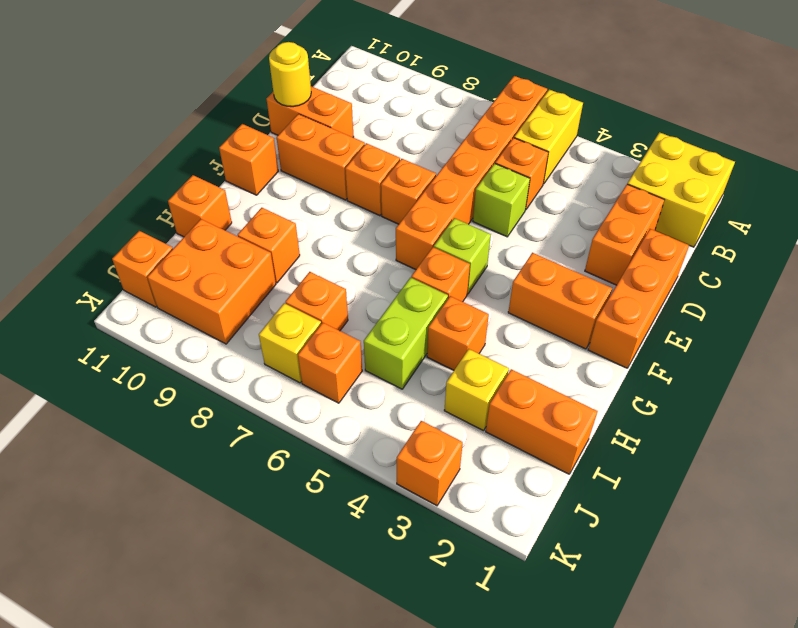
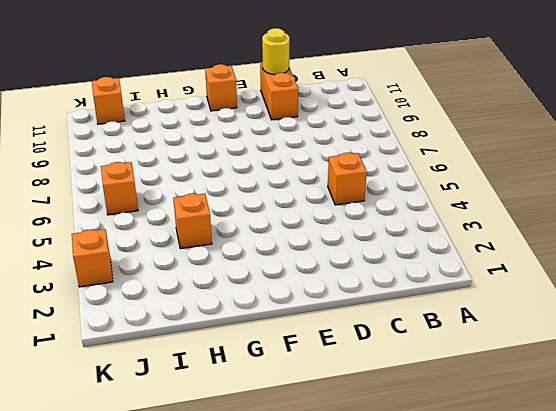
none -> yellow brick A1:B2 level 1
none -> yellow brick A5:B5 level 1
none -> orange brick A6:F6 level 1

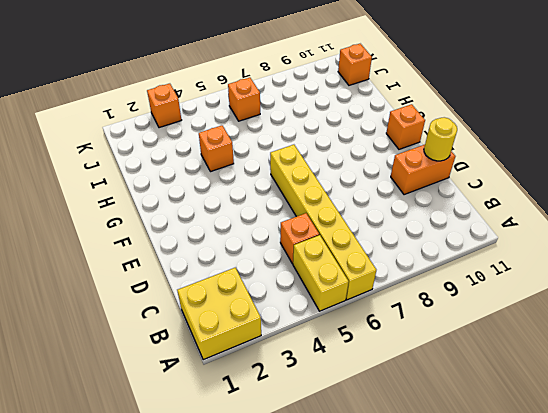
yellow brick A6:F6 level 1 -> orange brick A6:F6 level 1
none -> orange brick C2:D2 level 1
none -> orange brick D1:F1 level 1
none -> lime brick D5 level 1

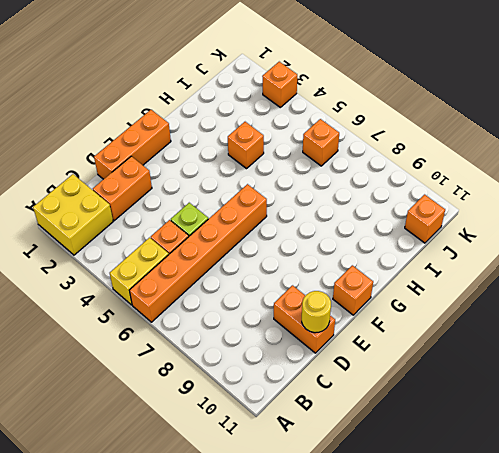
none -> orange brick E7 level 1
none -> orange brick E8 level 1
none -> orange brick E9:E10 level 1

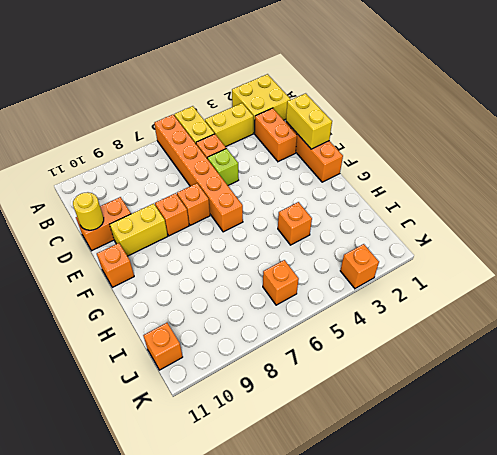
yellow brick B3:B4 level 1 -> none
yellow brick D1:E1 level 2 -> none
yellow brick E9:E10 level 1 -> orange brick E9:E10 level 1
none -> orange brick F2:F3 level 1
none -> lime brick F5 level 1
none -> orange brick G5 level 1

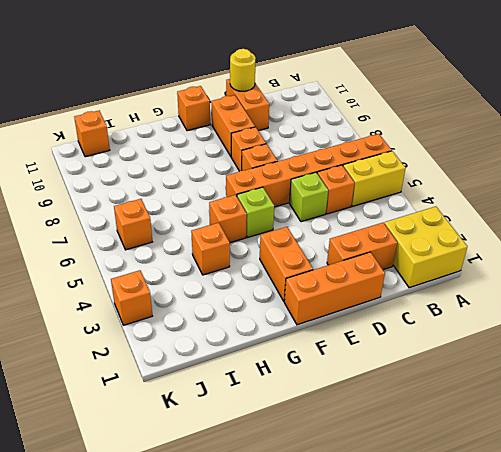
none -> lime brick H5:I5 level 1
none -> orange brick H9 level 1
none -> orange brick H11 level 1

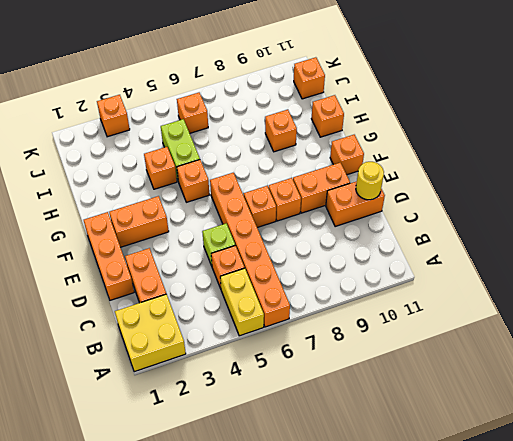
none -> lime brick F5 level 1
none -> orange brick I1:I2 level 1
none -> yellow brick I3 level 1

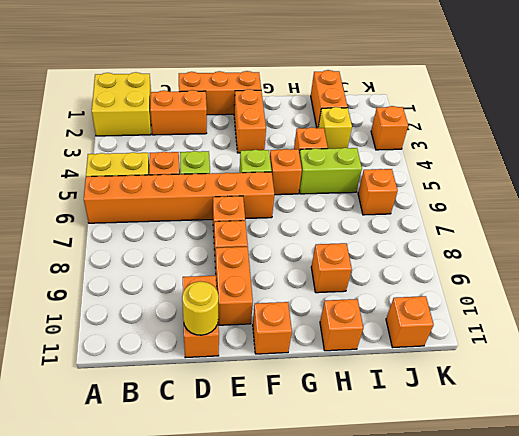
none -> orange brick I7 level 1
none -> orange brick I9:J10 level 1
none -> yellow brick J7 level 1

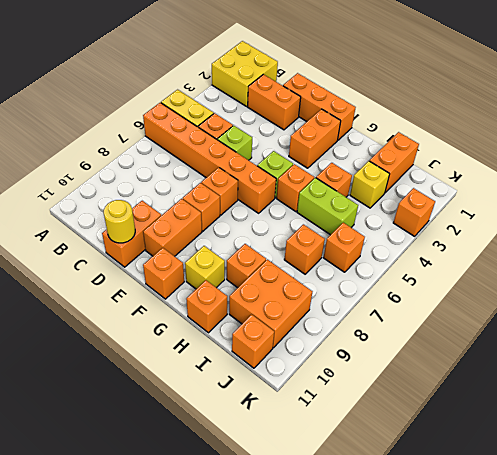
yellow brick G10 level 1 -> yellow brick J7 level 1

